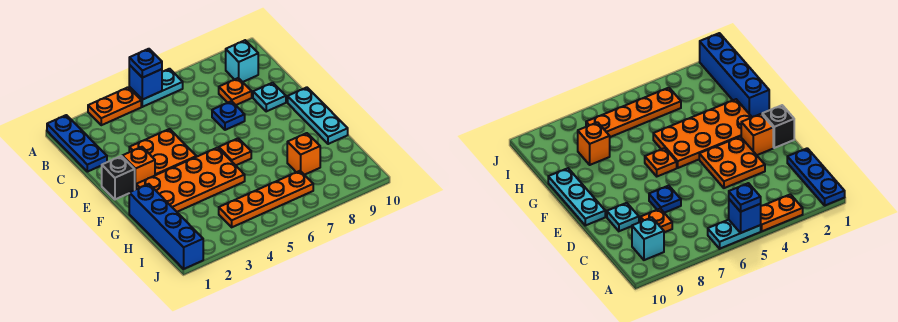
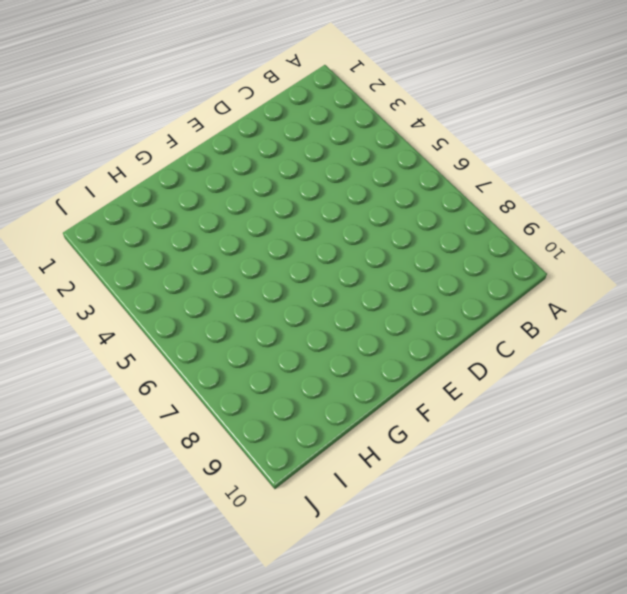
none -> blue plate A1:C1 level 1
none -> orange plate A3:A4 level 1
none -> cyan plate A5:A6 level 1

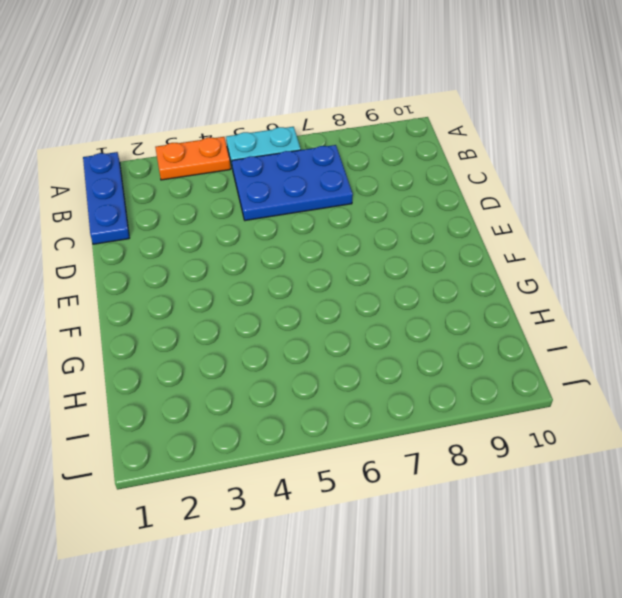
blue plate B5:C7 level 1 -> none
none -> cyan brick B9 level 1
none -> orange plate C8 level 1
none -> orange plate D3:E4 level 1

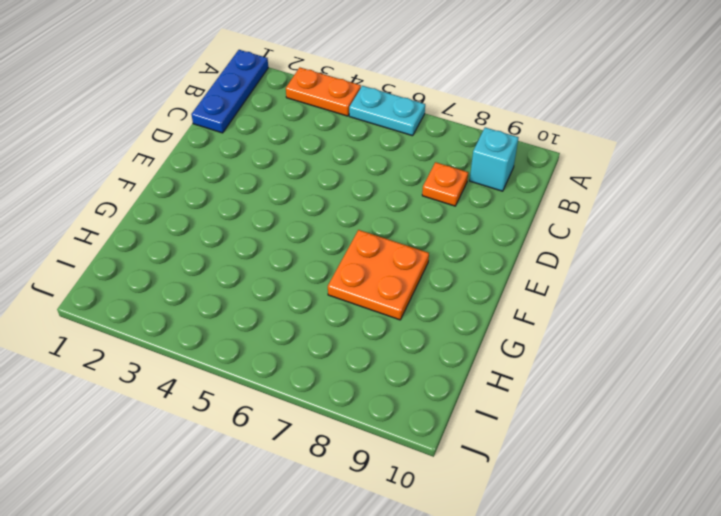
orange plate F7:G8 level 1 -> orange plate D3:E4 level 1
none -> blue plate D7 level 1
none -> cyan plate D9 level 1
none -> black brick E1 level 1

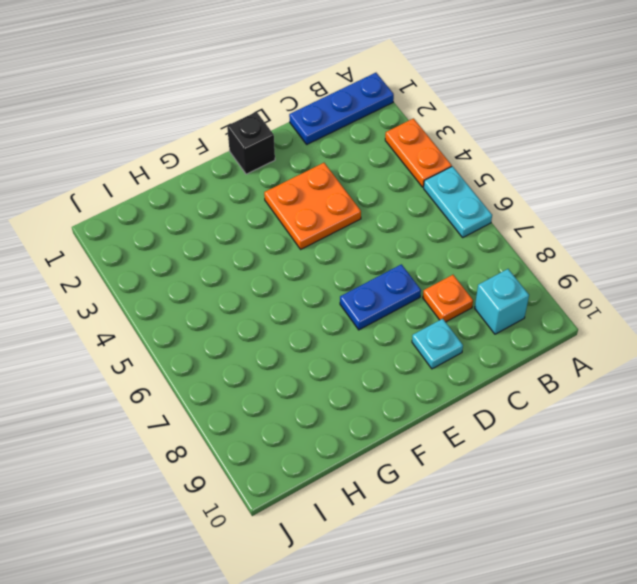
blue plate D7:E7 level 1 -> blue plate D7 level 1
none -> orange brick E2 level 1
none -> cyan plate E10:G10 level 1
none -> orange plate F2:G5 level 1

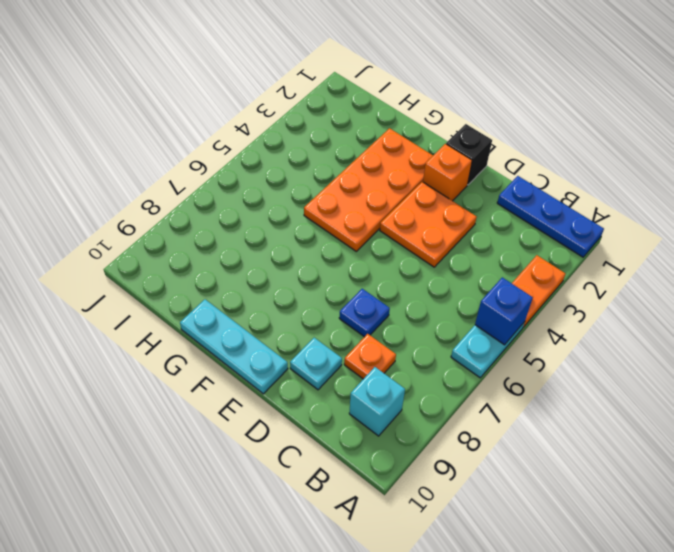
none -> orange plate F6 level 1
none -> blue brick G1:J1 level 1
none -> orange brick H8 level 1

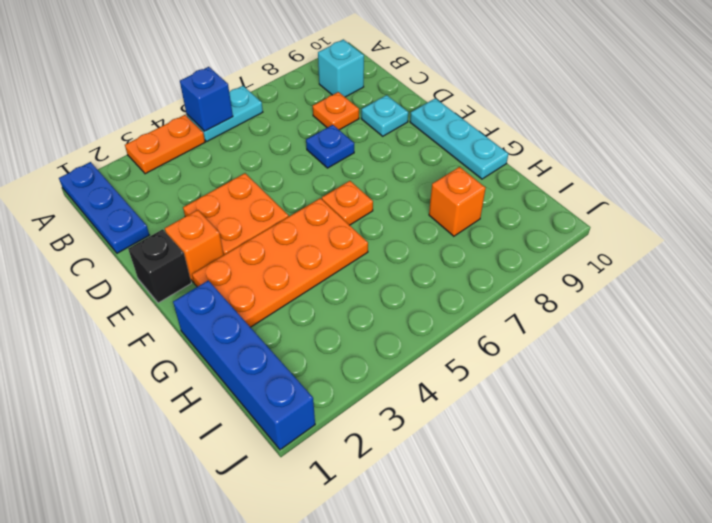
none -> orange plate I4:I7 level 1
none -> blue plate A5 level 3

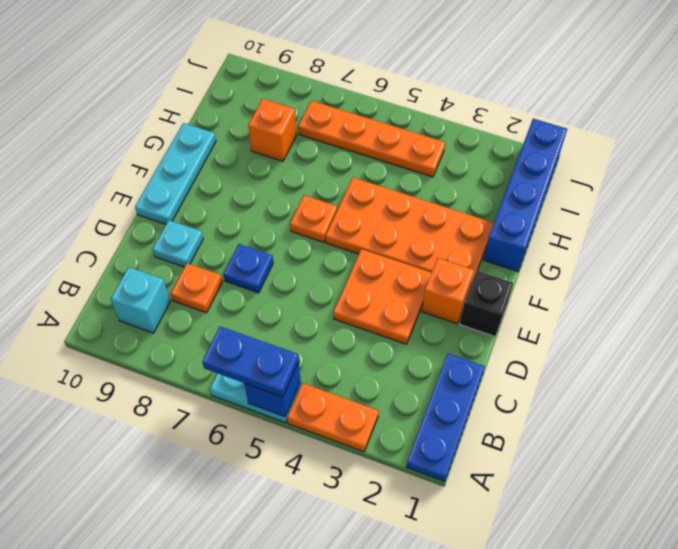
blue plate A5:A6 level 3 -> blue plate A5 level 3

